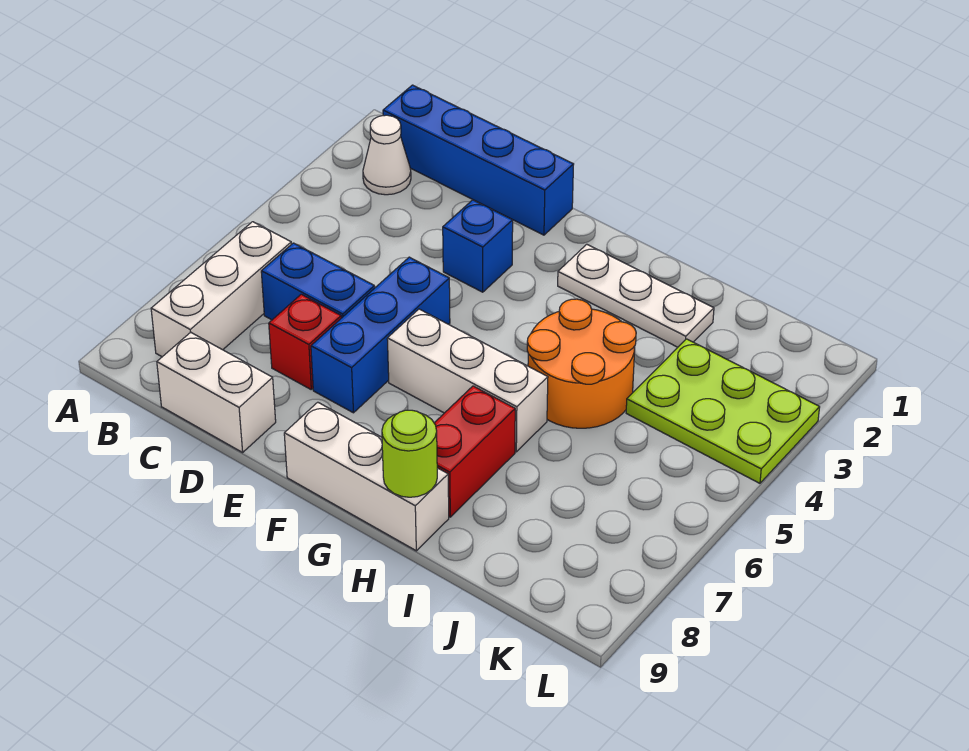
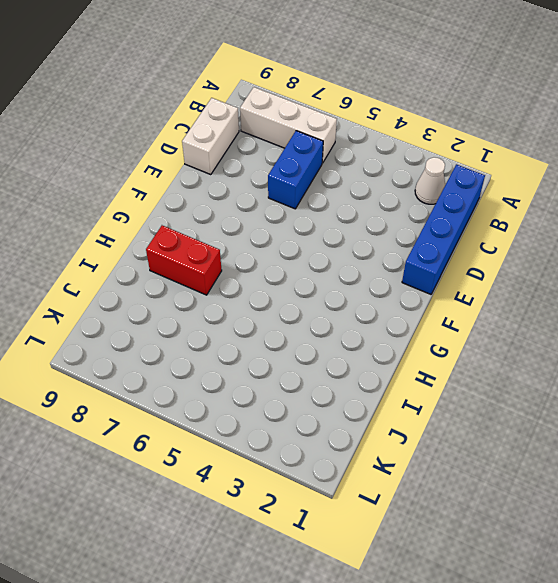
none -> red brick D7 level 1
none -> blue brick E3 level 1
none -> blue brick E5:E7 level 1

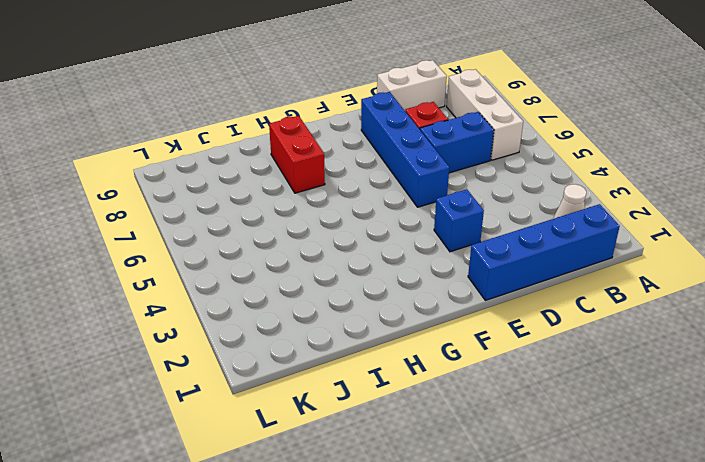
blue brick E5:E8 level 1 -> blue brick E5:E7 level 1
none -> white brick F6:H6 level 1
none -> white brick F9:H9 level 1
none -> white plate G2:I2 level 1

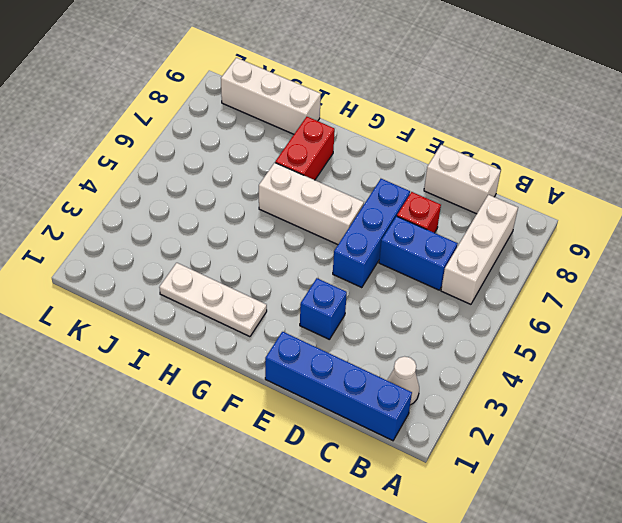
white brick I9:K9 level 1 -> white brick F9:H9 level 1
none -> orange round brick H4:I5 level 1
none -> lime plate J3:L4 level 1
none -> lime round brick H9 level 2

